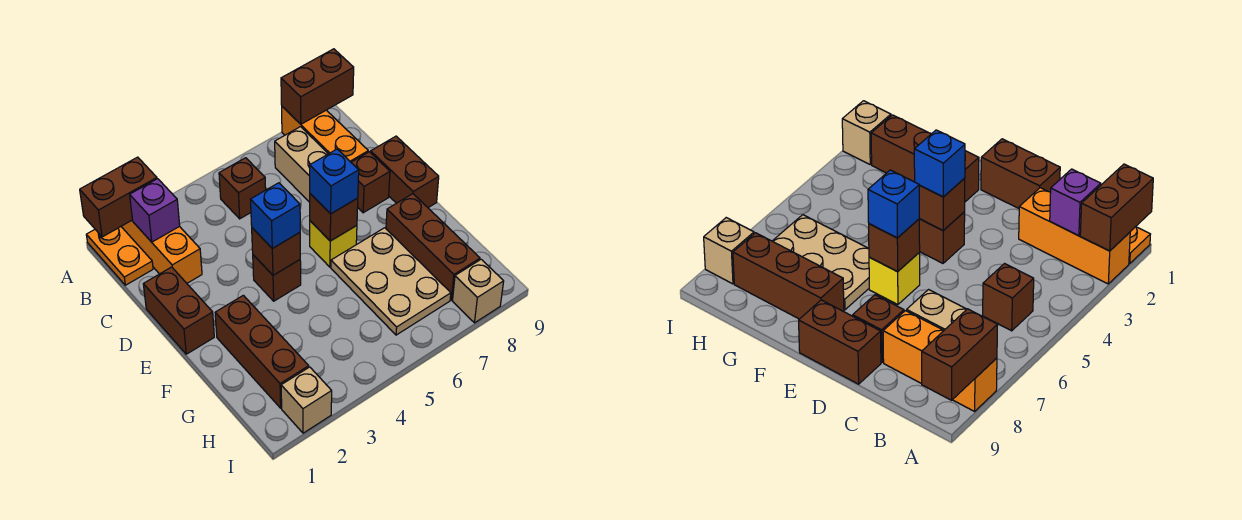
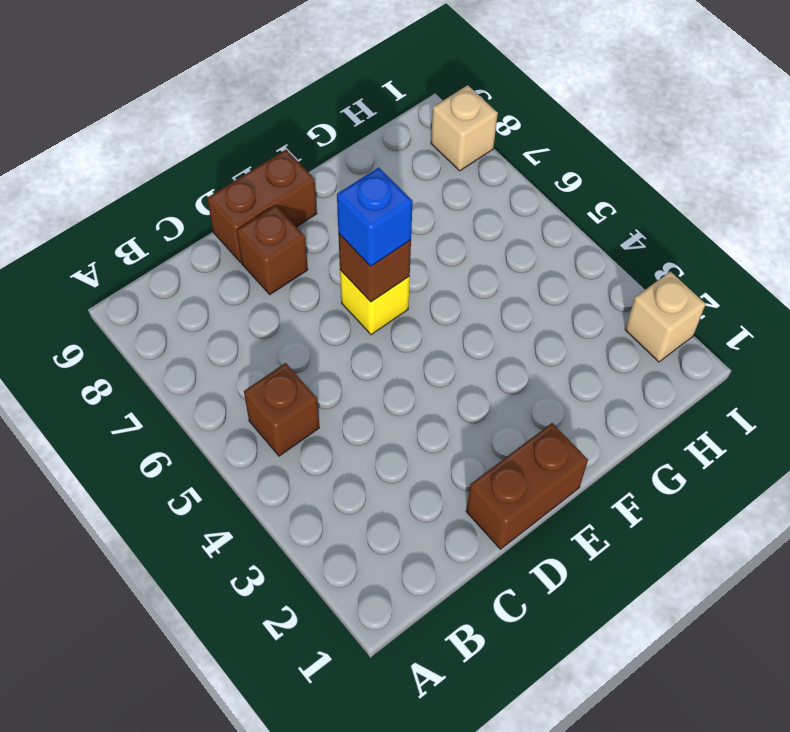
none -> orange plate A1:B1 level 1
none -> orange brick A2:C2 level 1
none -> orange brick A8:C8 level 1

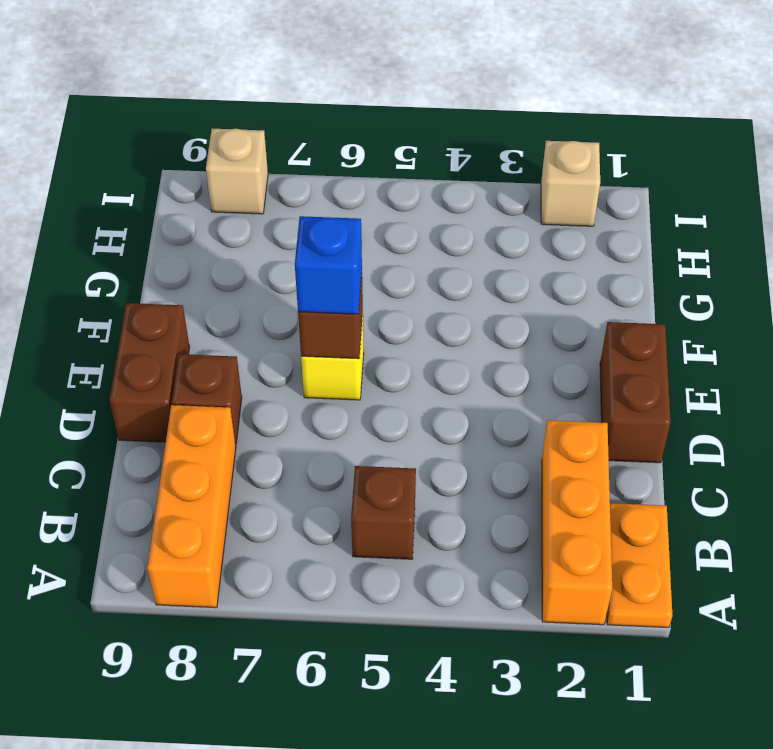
none -> tan brick B7:C7 level 1
none -> brown brick E4 level 1
none -> brown brick F2:H2 level 1

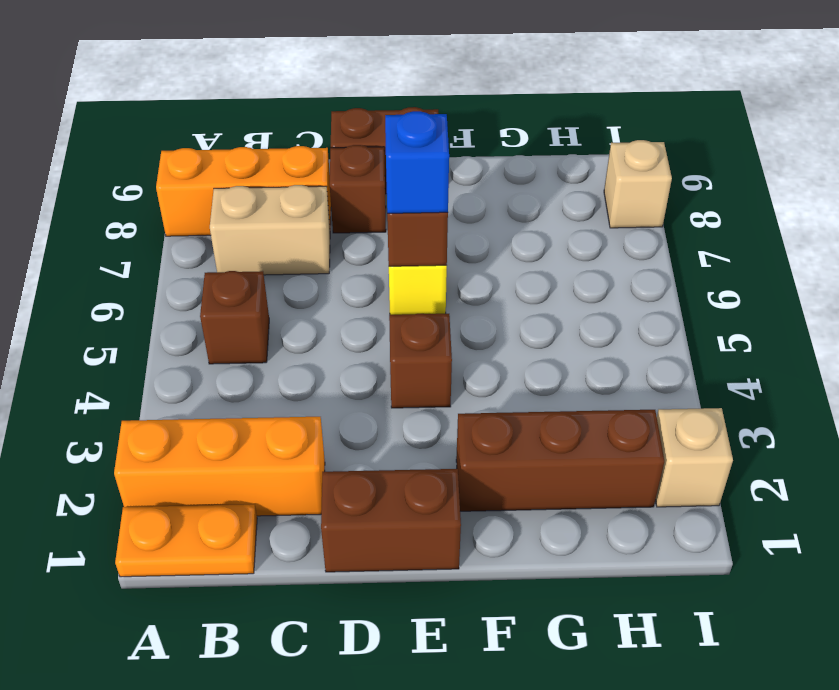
none -> tan plate F6:H7 level 1
none -> brown brick F8:H8 level 1
none -> brown brick A1:A2 level 2

